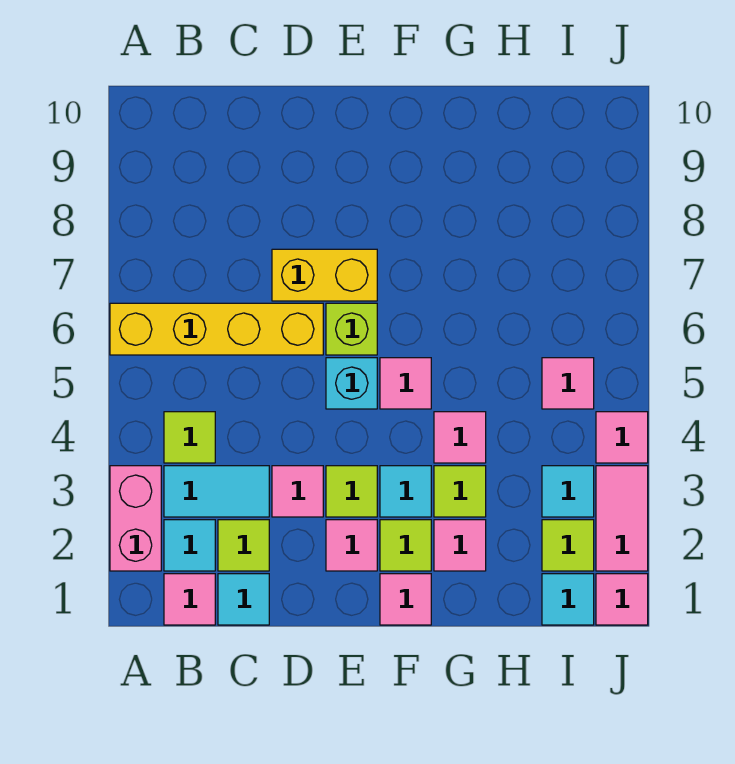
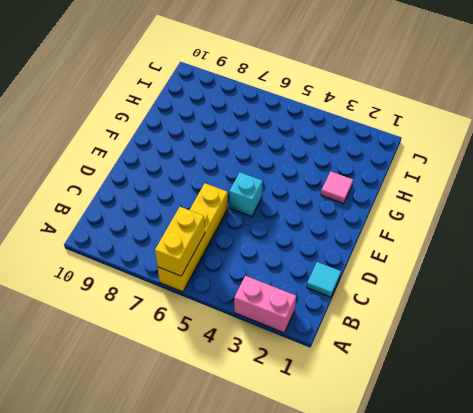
yellow brick A6:B6 level 2 -> yellow brick D7:E7 level 1
none -> pink tile B1 level 1
none -> cyan tile B2 level 1
none -> cyan tile B3:C3 level 1

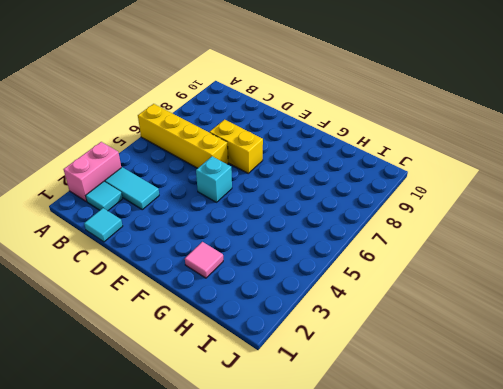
none -> pink tile B1 level 1
none -> lime tile B4 level 1
none -> lime tile C2 level 1

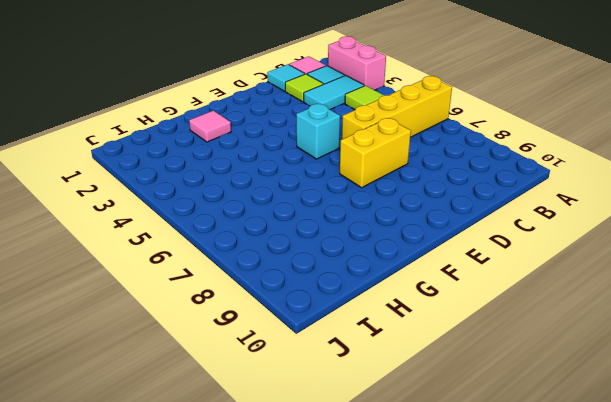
none -> pink tile D3 level 1
none -> pink tile E2 level 1
none -> lime tile E3 level 1

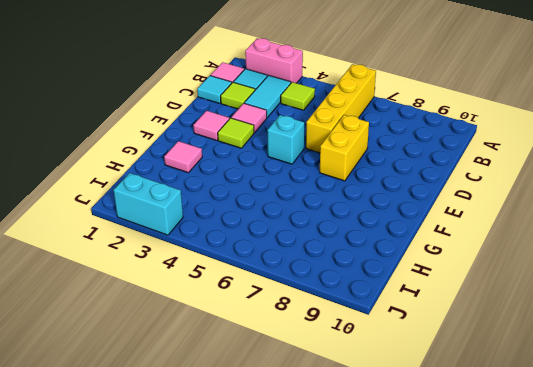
cyan brick J2:J3 level 1 -> pink tile J2:J3 level 1
none -> lime brick E6 level 1
none -> pink tile F1 level 1
none -> lime tile F2 level 1

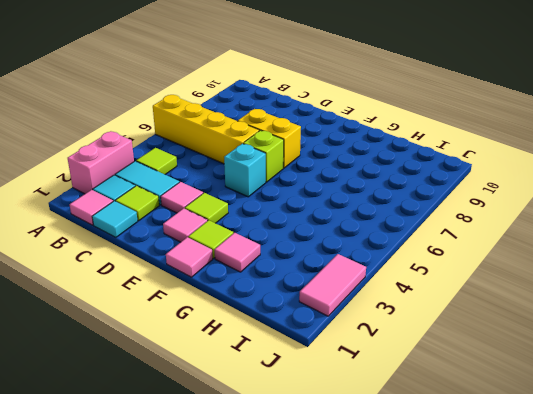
none -> cyan tile F3 level 1
none -> pink tile F5 level 1
none -> lime tile G3 level 1

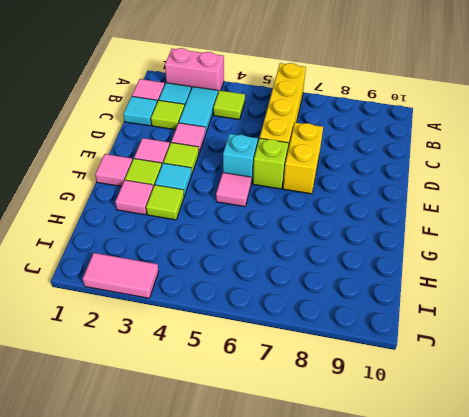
none -> pink tile G4 level 1
none -> cyan tile I1 level 1
none -> lime tile I2 level 1

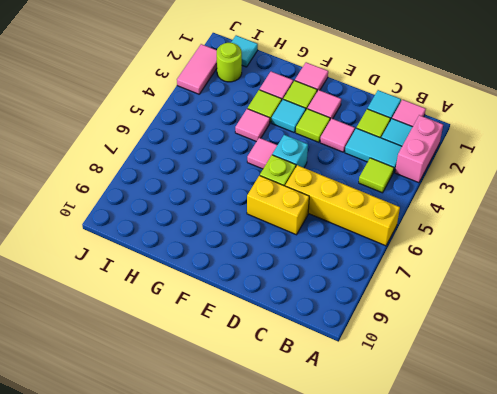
lime round brick I2 level 1 -> lime tile I2 level 1
none -> cyan tile I3 level 1
none -> pink tile I5 level 1
none -> pink tile J1 level 1

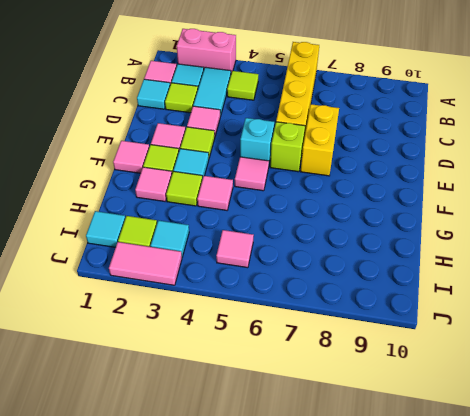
none -> pink tile J1 level 1
none -> pink tile J4 level 1

